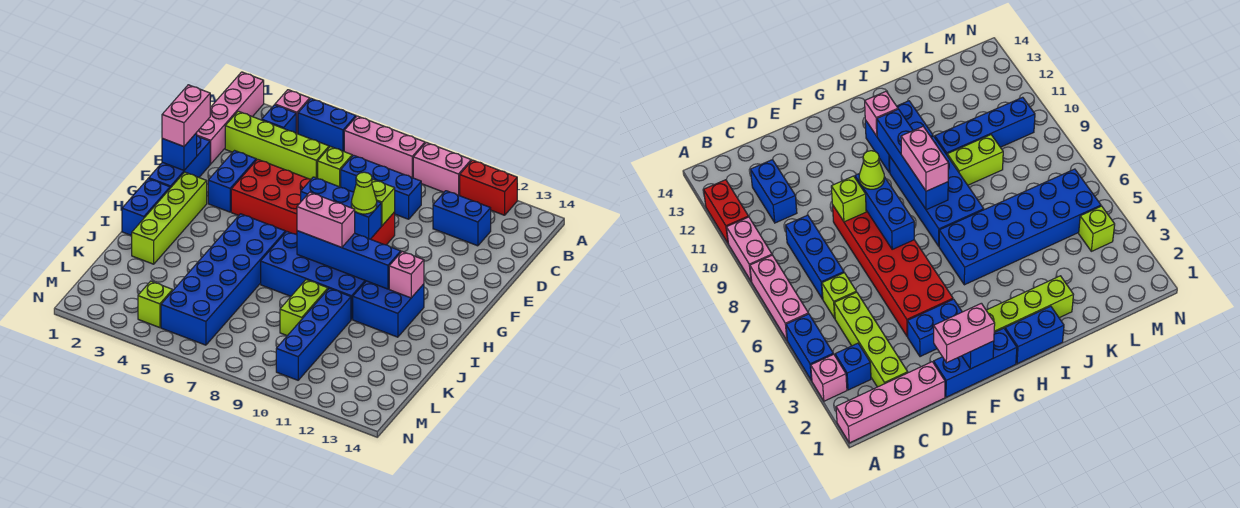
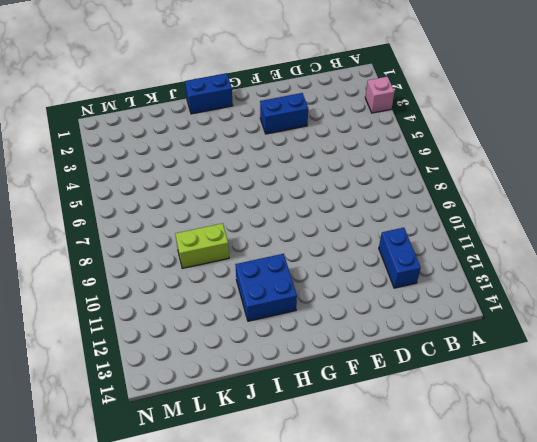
none -> pink brick A1:D1 level 1
none -> blue brick A4:A5 level 1
none -> pink brick A6:A8 level 1
none -> pink brick A9:A10 level 1

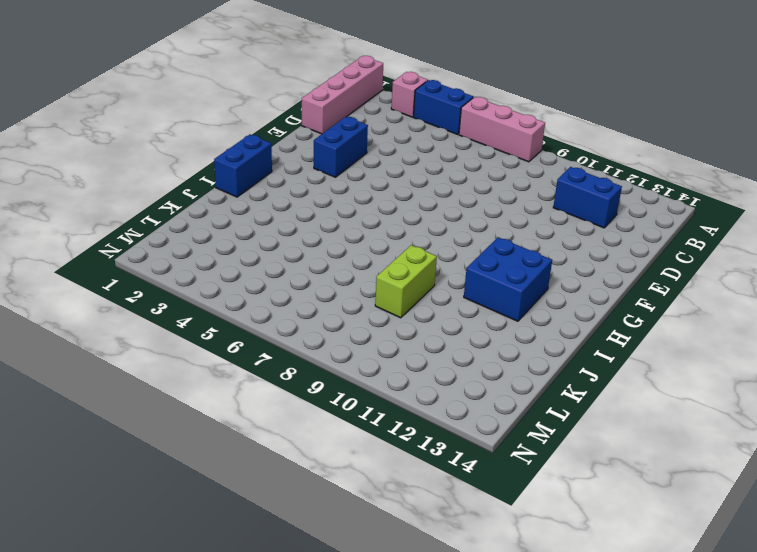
none -> pink brick A9:A10 level 1
none -> red brick A11:A12 level 1
none -> blue brick B3 level 1
none -> lime brick C2:C5 level 1

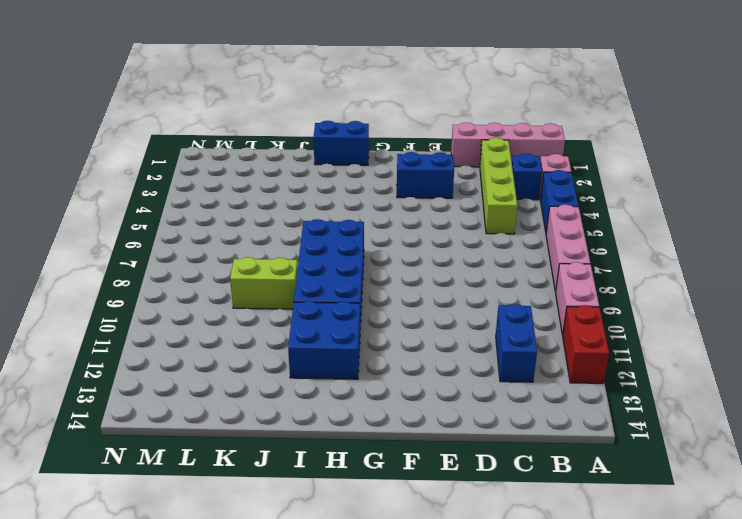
none -> lime brick C6 level 1
none -> blue brick C7:C9 level 1
none -> blue brick E1:G1 level 1
none -> red brick E4:F9 level 1

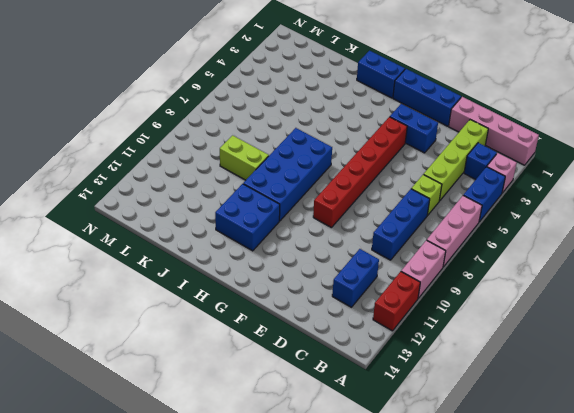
red brick F4:F9 level 1 -> red brick E4:F9 level 1
none -> lime brick G2:J2 level 1
none -> blue brick H5:M6 level 1
none -> blue brick J10:M10 level 1
none -> lime brick M4 level 1

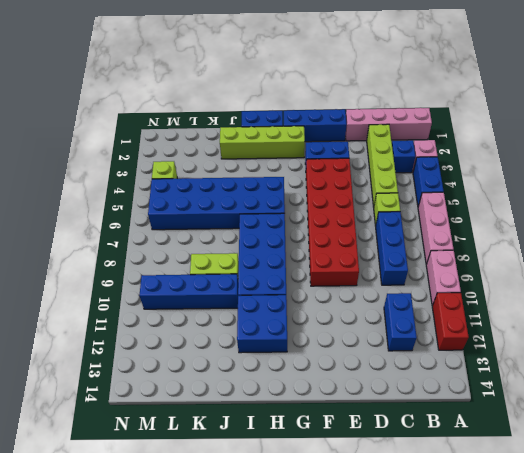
none -> lime brick E9 level 2
none -> blue brick F1 level 2
none -> blue brick F7:F9 level 2
none -> blue brick H8:H11 level 2

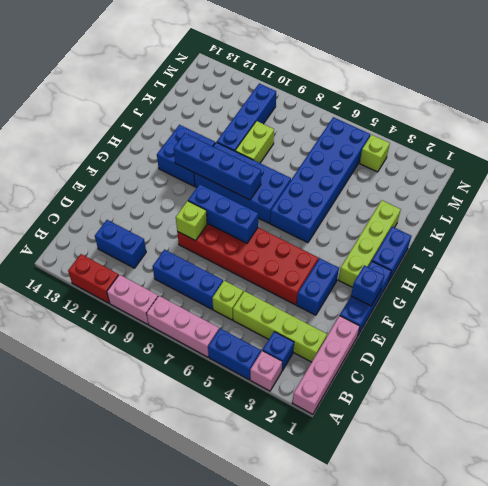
none -> pink brick H12 level 2
none -> pink brick E1:F1 level 3
none -> lime cone F9 level 3
none -> pink brick H8:H9 level 3

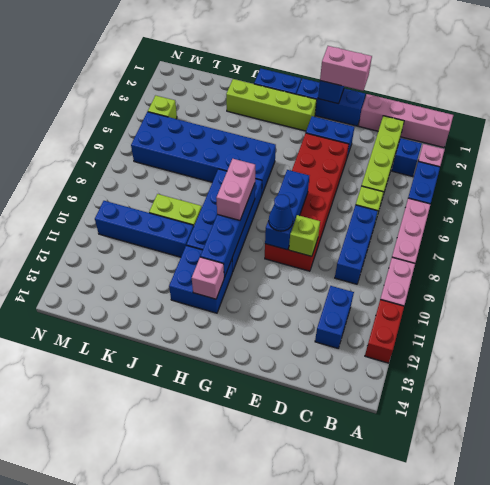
blue cone F9 level 3 -> lime cone F9 level 3

